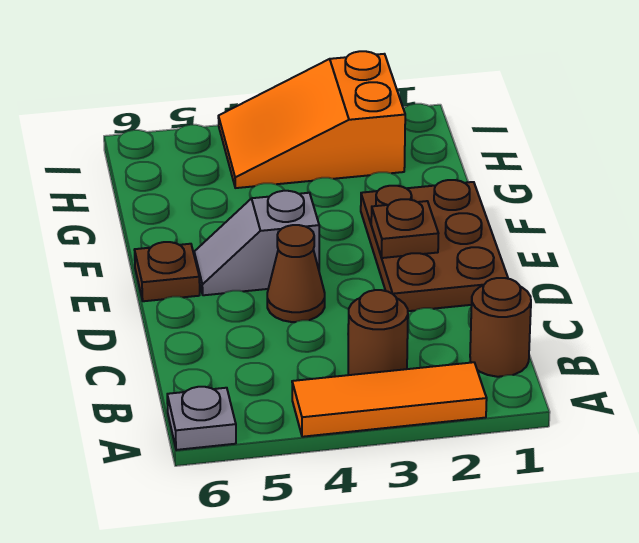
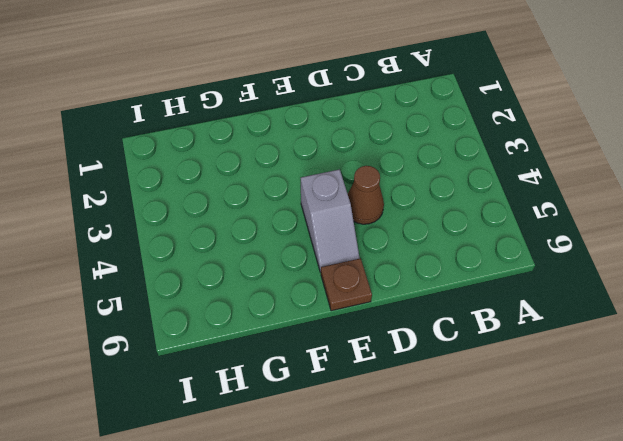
none -> orange tile A2:A4 level 1
none -> grey plate A6 level 1

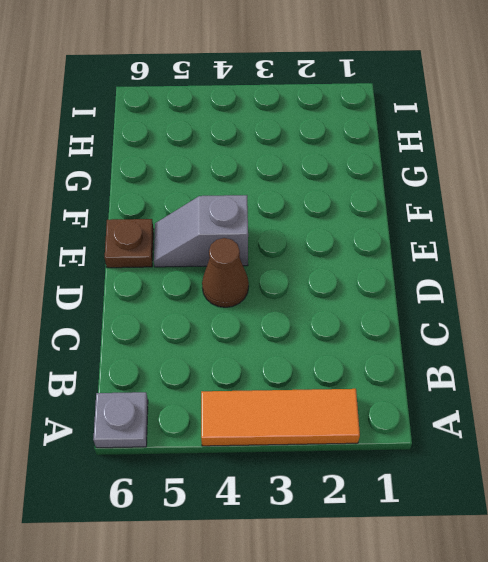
none -> brown round brick B1 level 1
none -> brown round brick B3 level 1

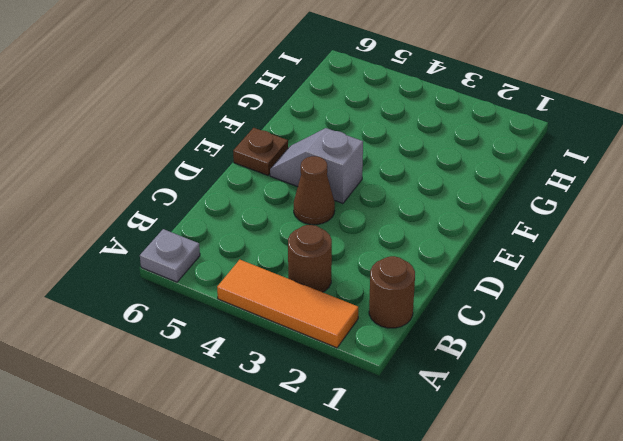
none -> brown plate D1:F2 level 1
none -> orange slope H2:I4 level 1 top 2

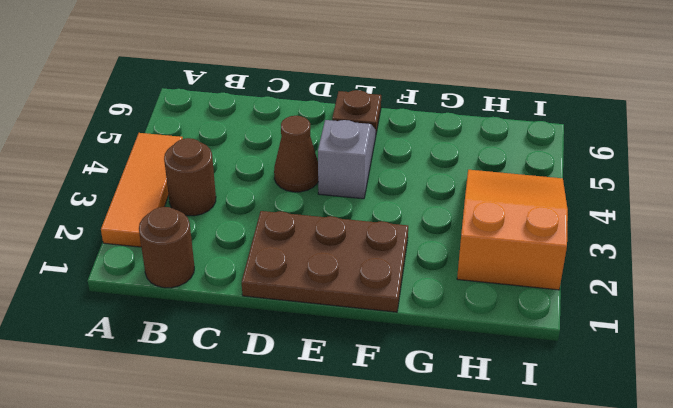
none -> grey plate A6 level 1
none -> brown plate E2 level 2

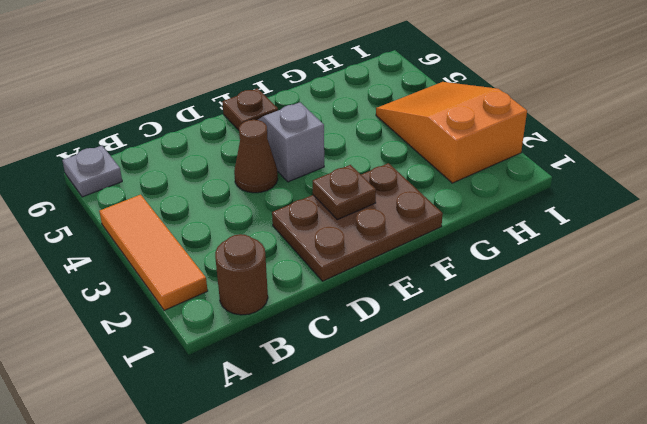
none -> brown round brick B3 level 1

